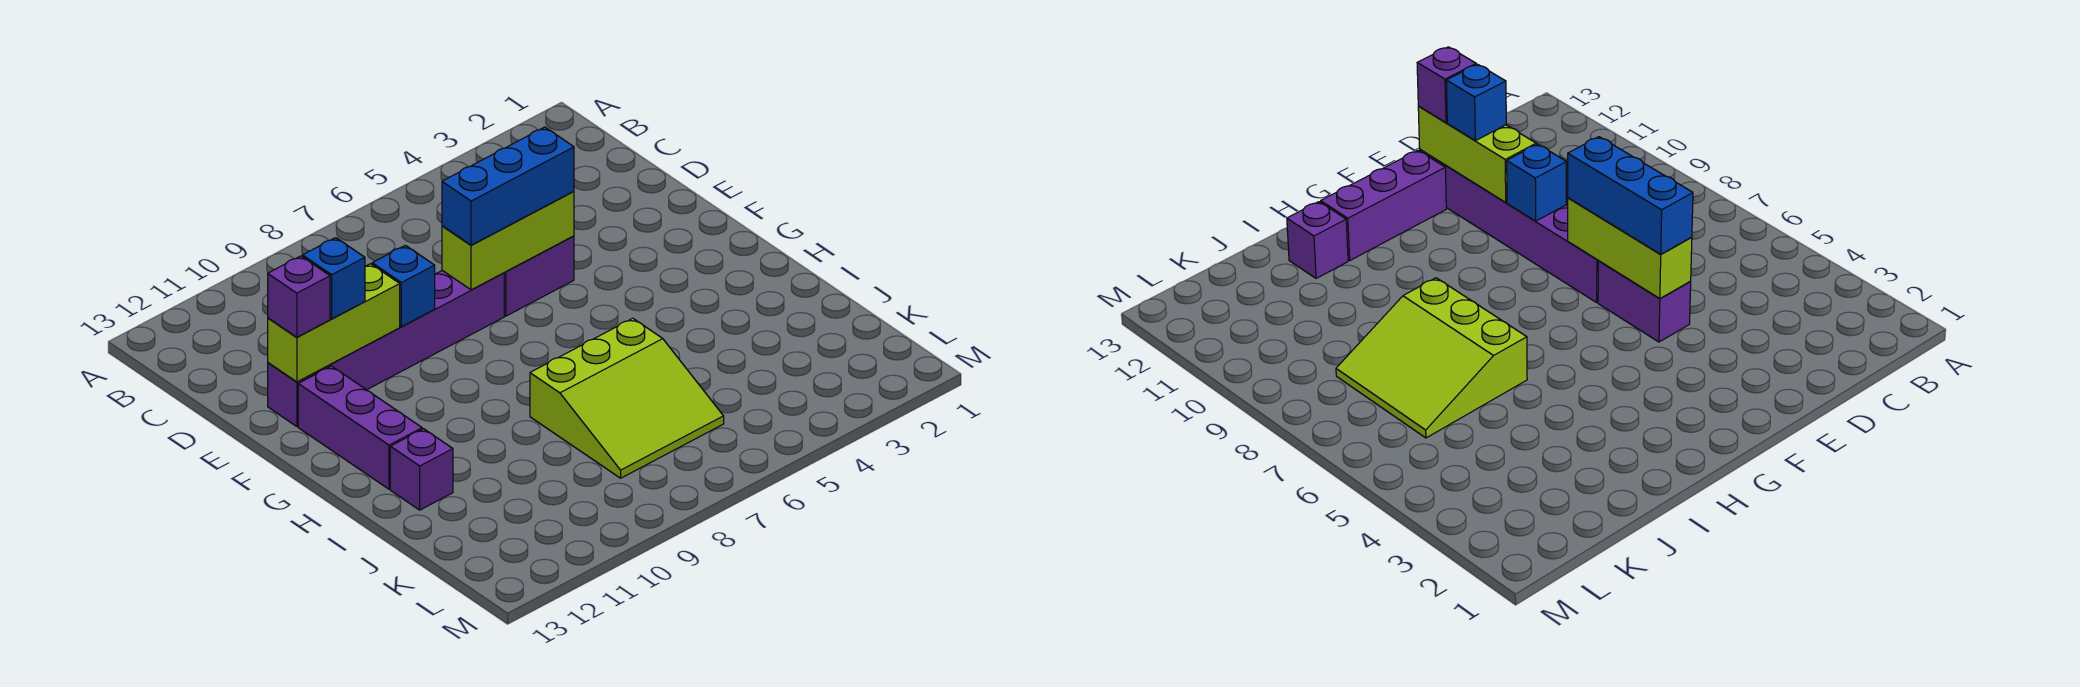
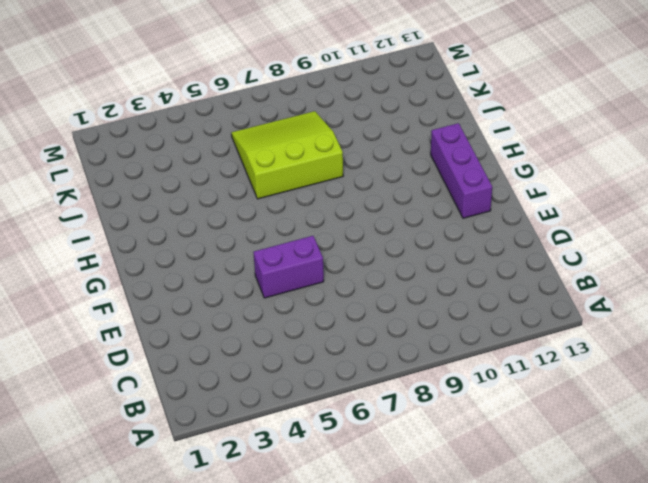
none -> purple brick E7:E12 level 1
none -> purple brick I12 level 1

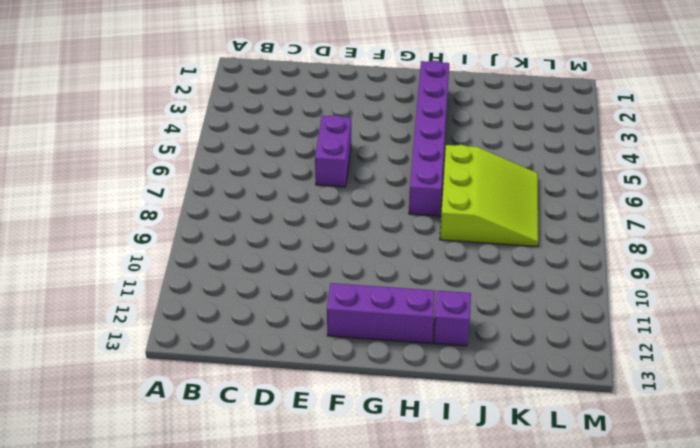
purple brick H2:H7 level 1 -> purple brick E7:E12 level 1
none -> lime brick E5:E7 level 2
none -> blue brick E9 level 2

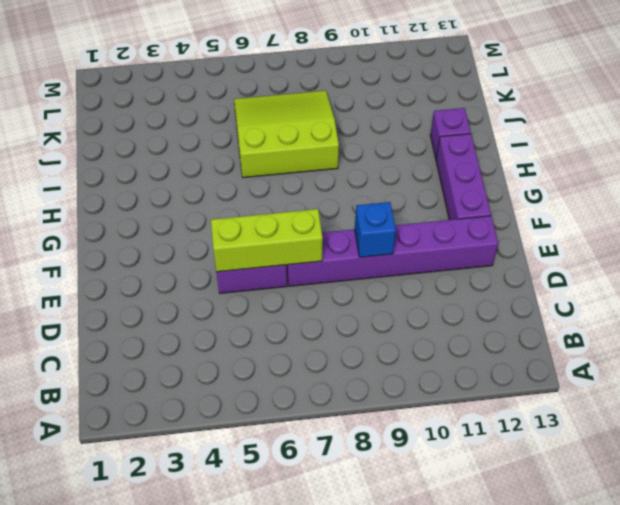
none -> lime brick E10:E12 level 2
none -> blue brick E5:E7 level 3

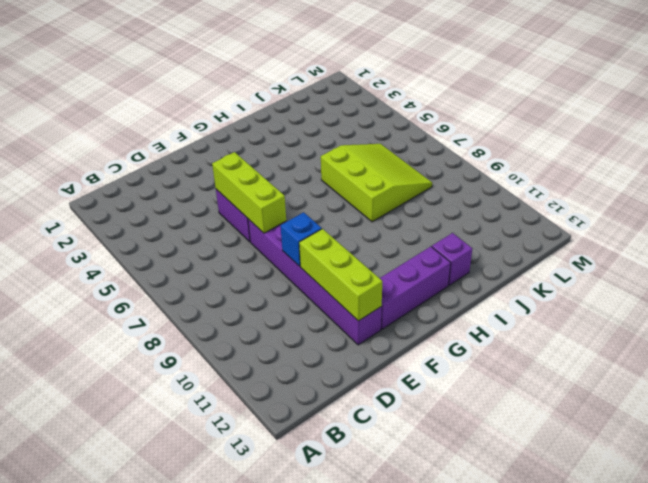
none -> blue brick E5:E7 level 3
none -> blue brick E11 level 3

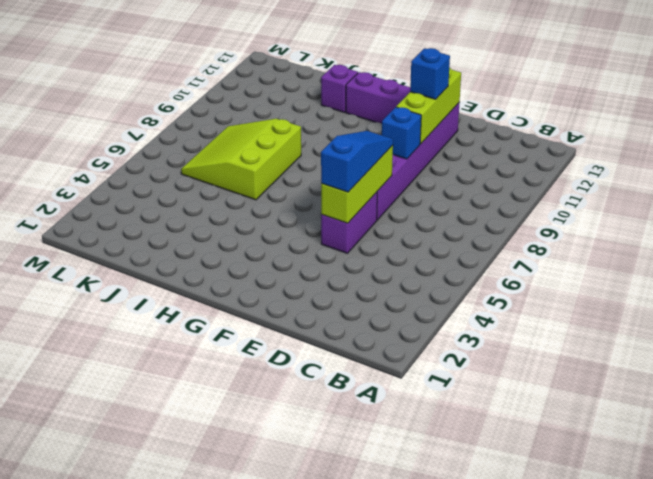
blue slope E5:E7 level 3 top 5 -> blue brick E5:E7 level 3
none -> purple brick E12 level 3

